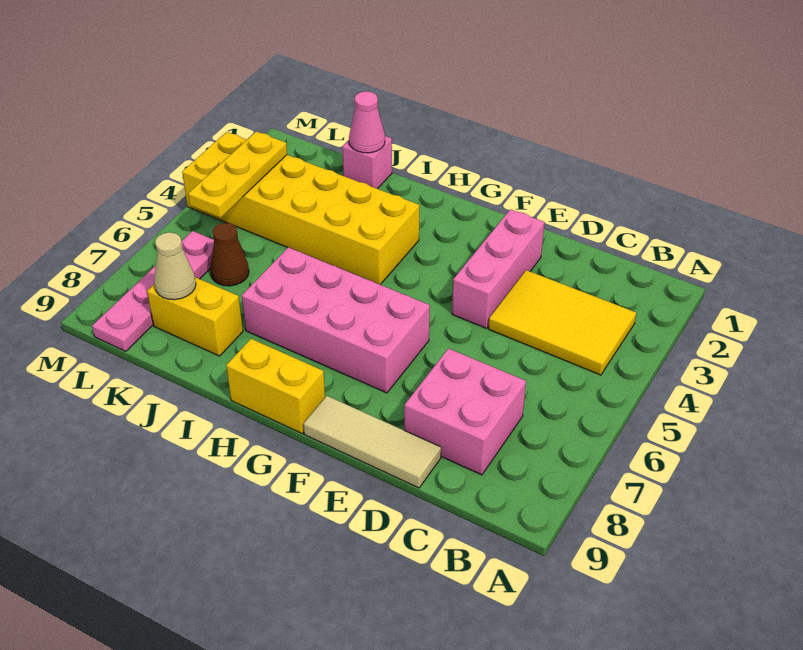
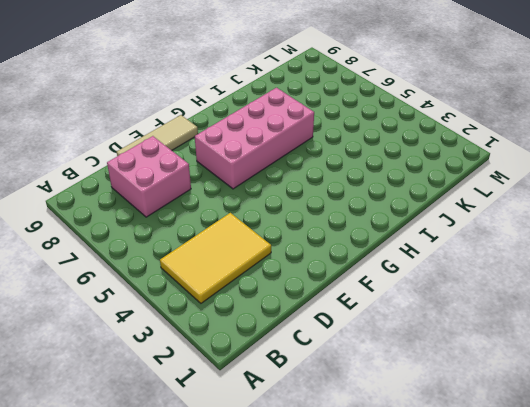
none -> pink brick E2:E4 level 1
none -> yellow brick G9:H9 level 1
none -> yellow brick H3:M4 level 1

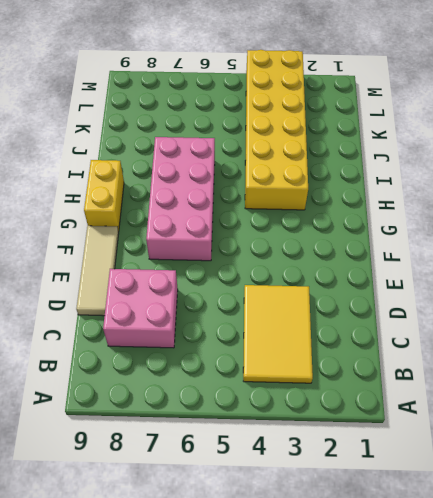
none -> pink brick E2:E4 level 1
none -> pink brick J1 level 1
none -> yellow brick J8:K8 level 1

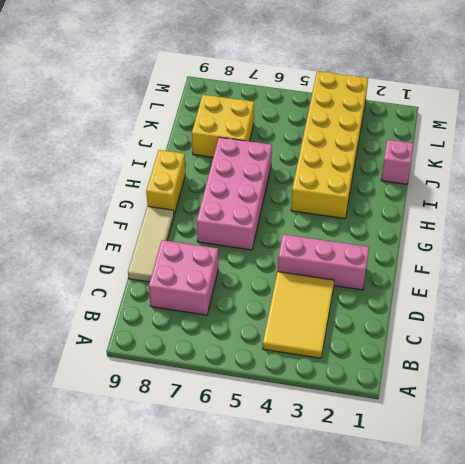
yellow brick J7:K8 level 1 -> yellow brick J8:K8 level 1
none -> brown cone K6 level 1
none -> pink plate L6:L9 level 1
none -> pink cone J1 level 2

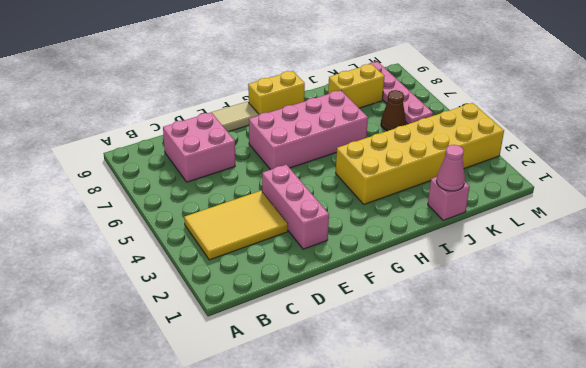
none -> tan cone K8 level 2
none -> yellow plate L3:L5 level 2

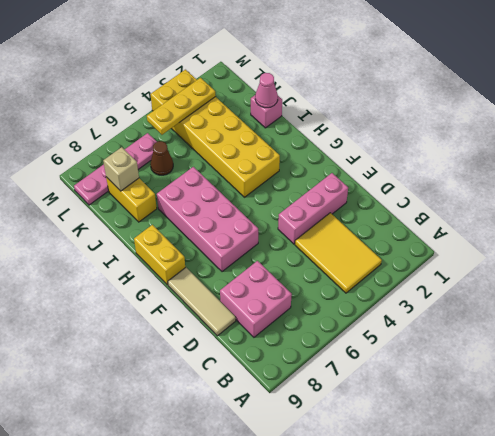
tan brick K8 level 2 -> tan cone K8 level 2

